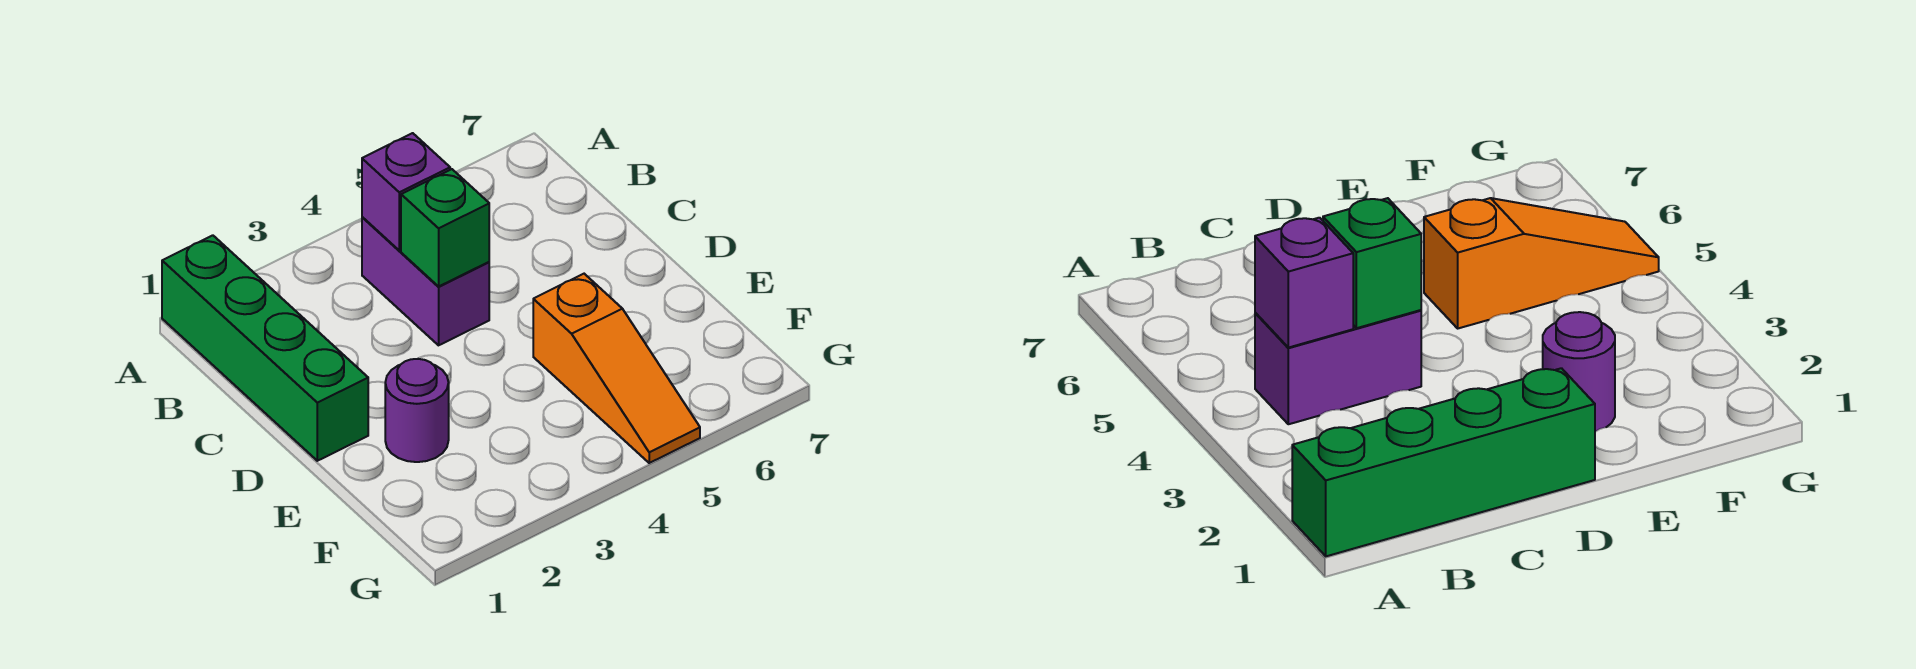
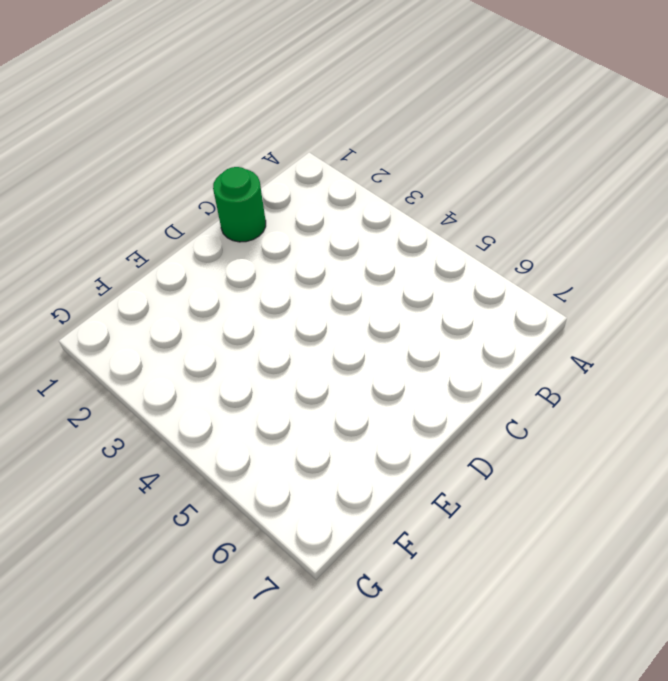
green round brick C1 level 1 -> green brick A1:D1 level 1
none -> purple brick B4:C4 level 1
none -> purple round brick E2 level 1

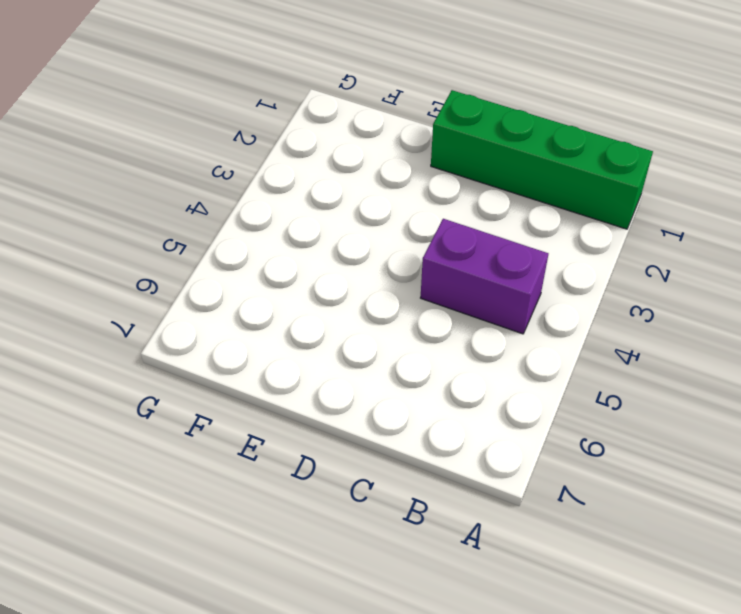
none -> purple round brick E2 level 1
none -> orange slope E5:G5 level 1 top E

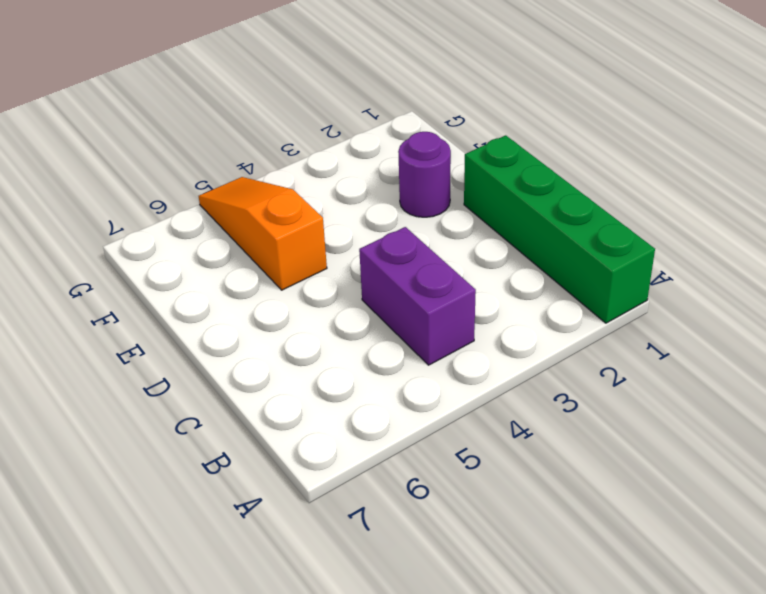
none -> purple brick B4 level 2
none -> green brick C4 level 2

